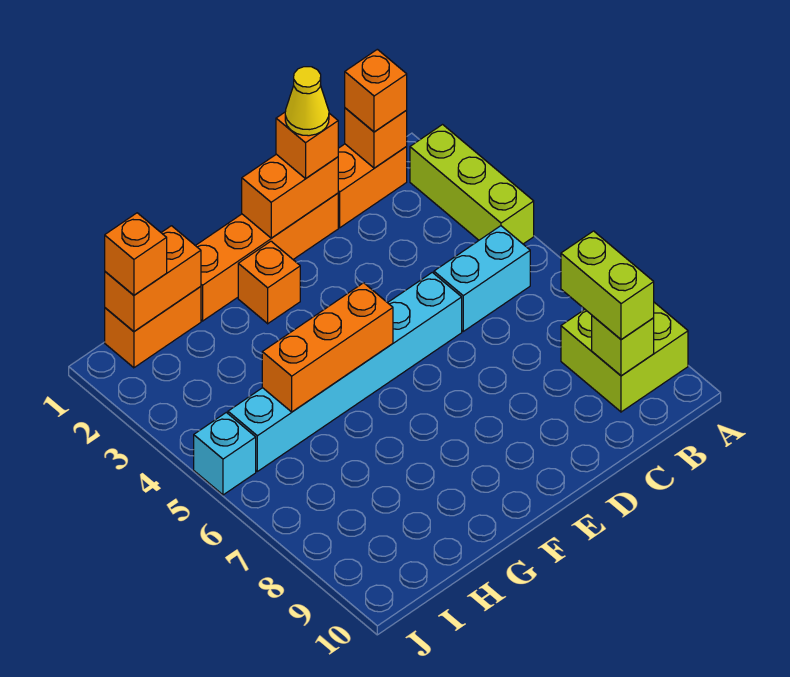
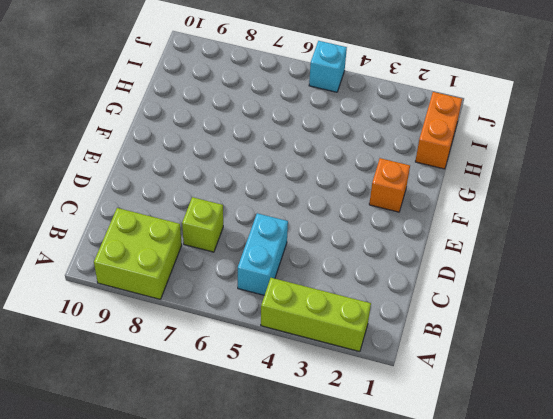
lime brick C7 level 1 -> lime brick B9 level 2
none -> orange brick B1:C1 level 1
none -> orange brick D1:G1 level 1
none -> cyan brick D5:I5 level 1

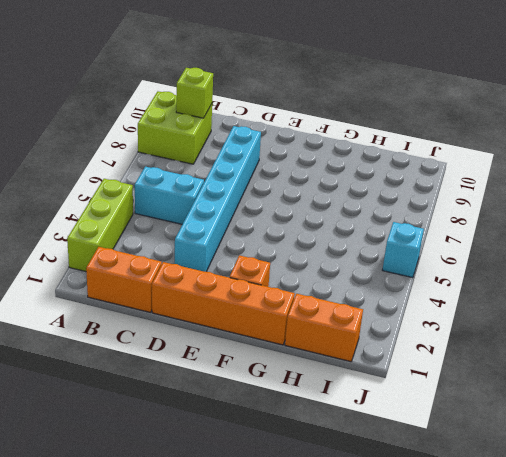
cyan brick D3:D8 level 1 -> cyan brick D5:I5 level 1
none -> orange brick B1 level 2
none -> orange brick D1:E1 level 2
none -> orange brick F5:H5 level 2

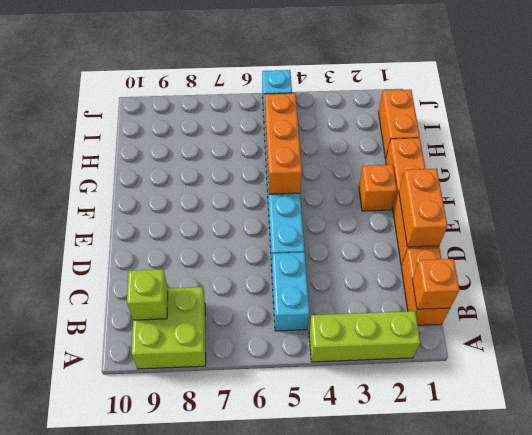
none -> orange brick H1:I1 level 2
none -> orange brick B1 level 3
none -> lime brick B8:B9 level 3

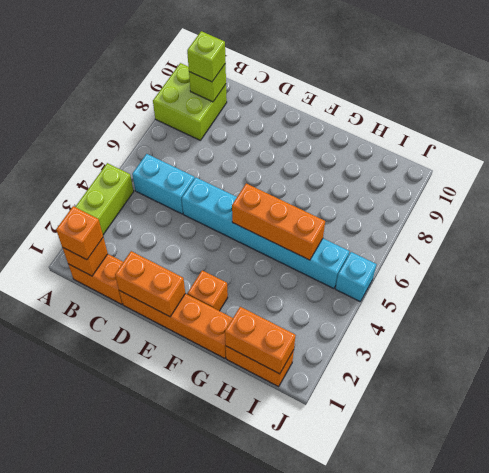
lime brick B9 level 3 -> lime brick B8:B9 level 3
none -> orange brick D1 level 3
none -> orange brick I1 level 3
none -> yellow cone D1 level 4

